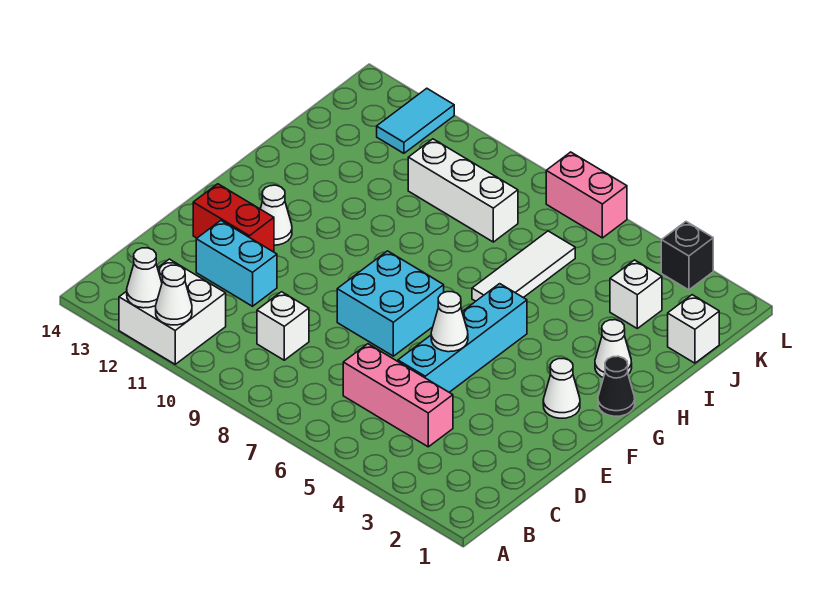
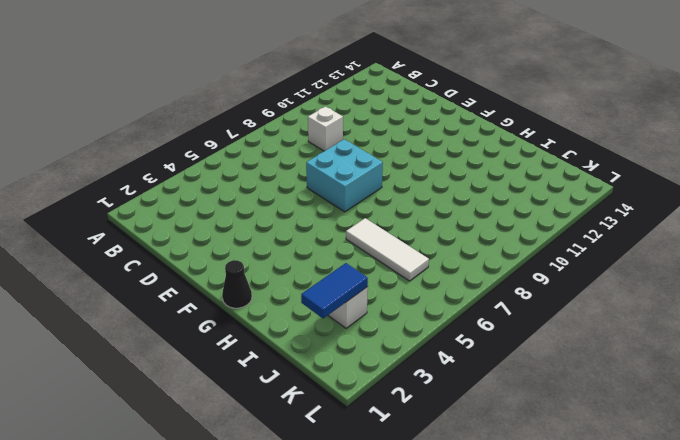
blue tile J2:J3 level 2 -> none
none -> white brick A11:B12 level 1
none -> pink brick C4:C6 level 1
none -> cyan brick D5:G5 level 1

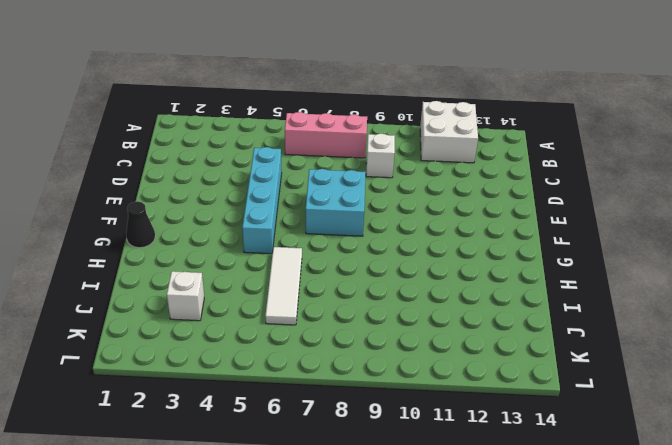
pink brick B6:B8 level 1 -> pink brick C4:C6 level 1
none -> cyan brick D11:D12 level 1
none -> red brick E12:E13 level 1
none -> white cone F2 level 1

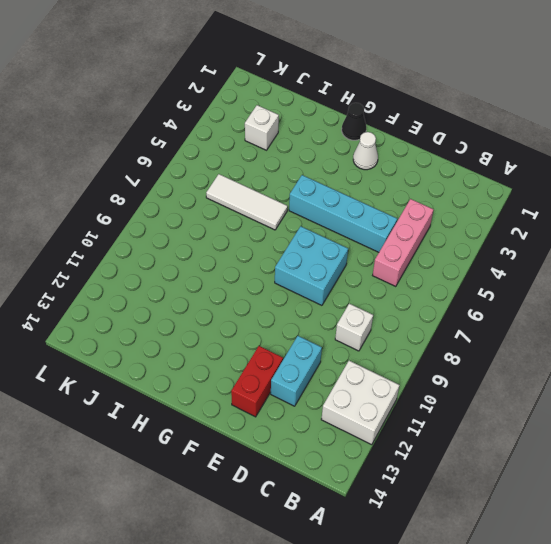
none -> white cone F12 level 1
none -> white cone H2 level 1
none -> white brick J1 level 1

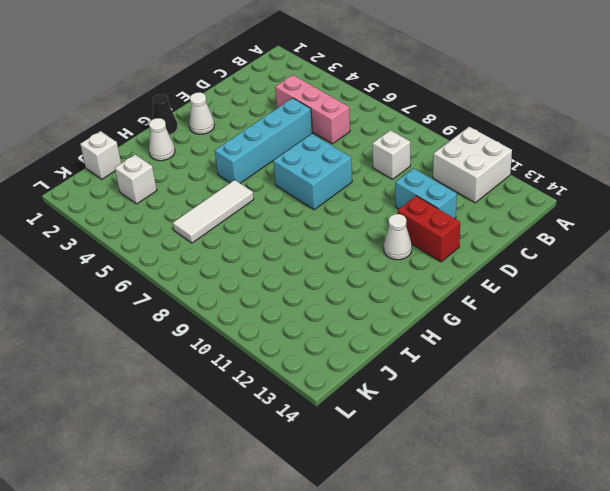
none -> white brick J8:J10 level 1
none -> cyan tile K12:L12 level 1
none -> black brick L3 level 1

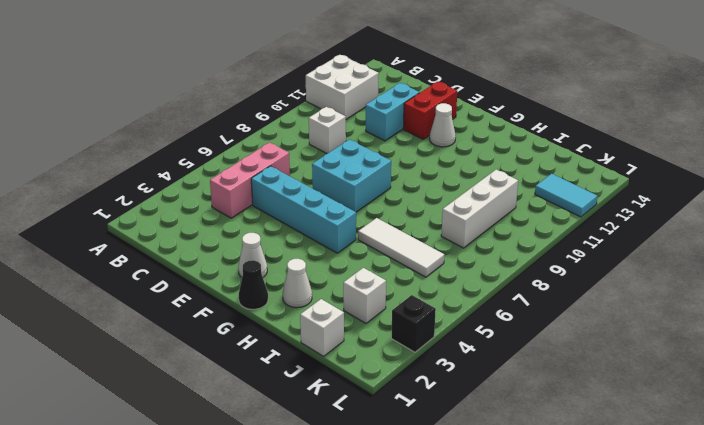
none -> pink brick L6:L7 level 1
none -> white cone A11 level 2
none -> white cone A12 level 2

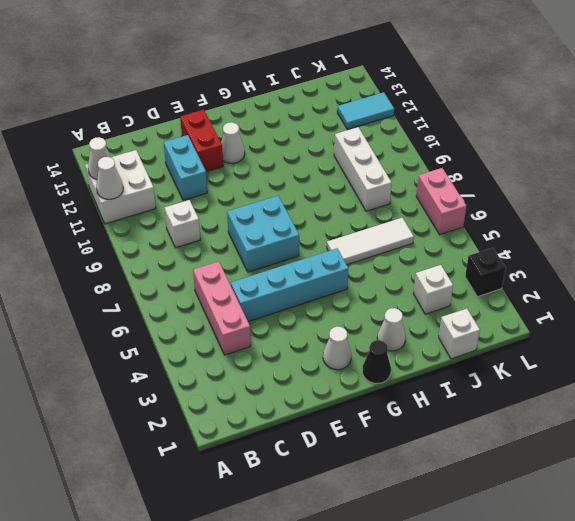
none -> white cone E5 level 2

